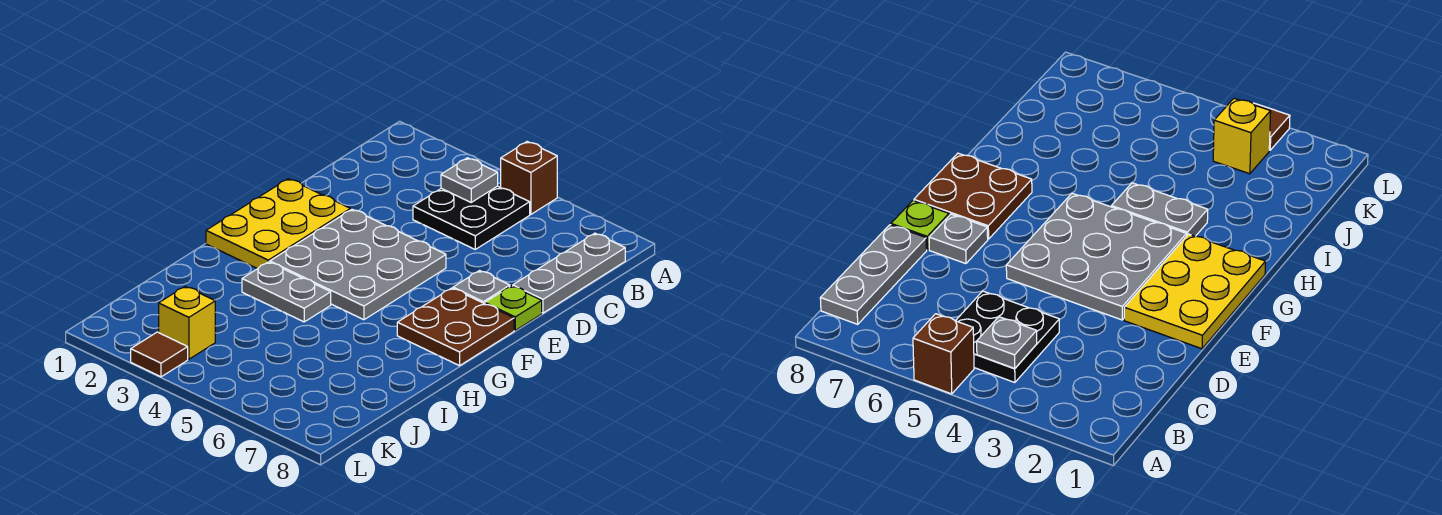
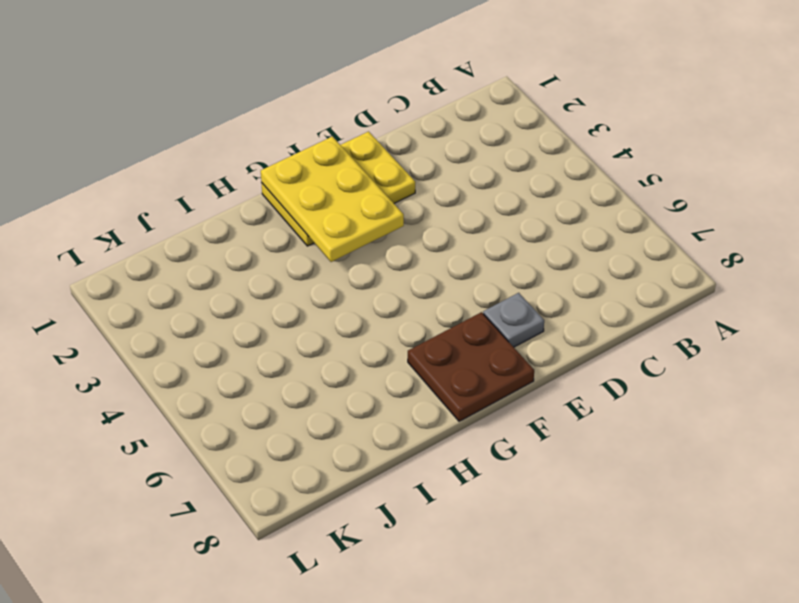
yellow plate F1:G3 level 2 -> none
none -> brown brick A5 level 1
none -> black plate B4:C5 level 1
none -> grey plate B8:D8 level 1

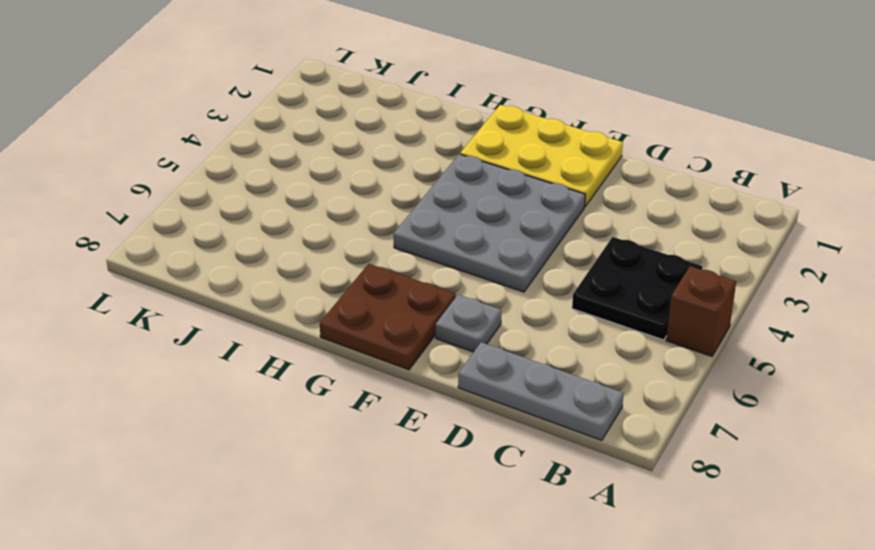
none -> lime plate E8 level 1
none -> grey plate H3:H4 level 1
none -> yellow brick K3 level 1

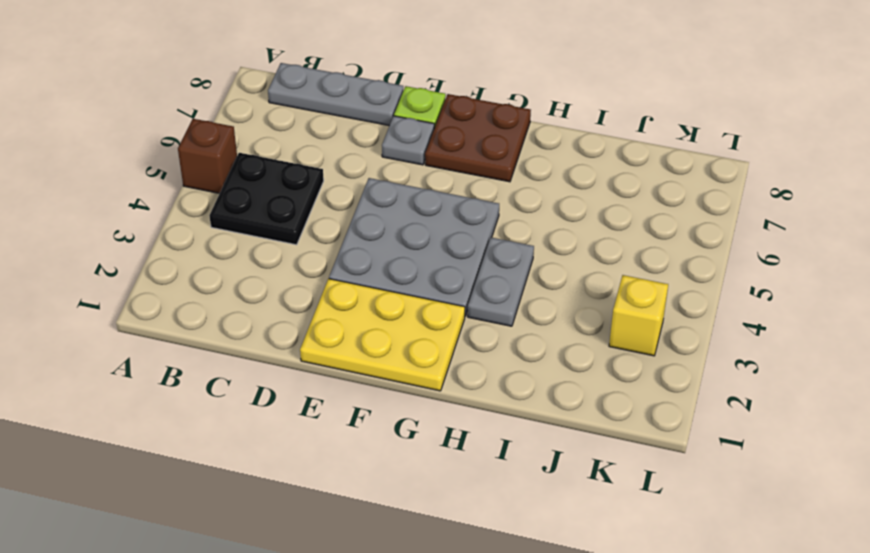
none -> brown tile L3 level 1
none -> grey plate B4 level 2

